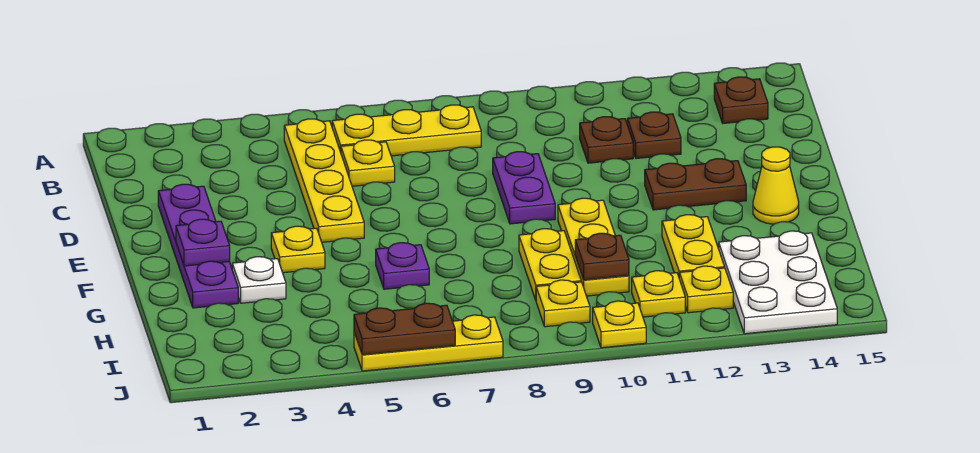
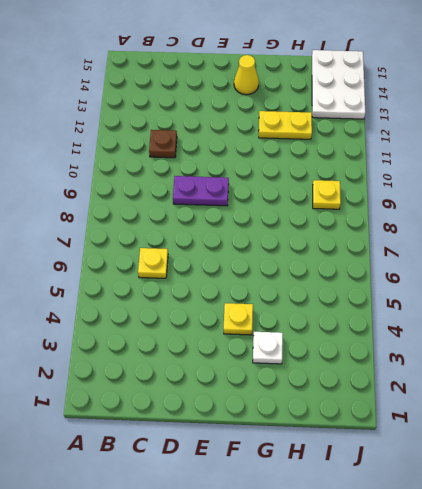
white plate I13:J15 level 1 -> white plate H13:J14 level 1
none -> yellow plate B5:E5 level 1
none -> yellow plate B6:B8 level 1
none -> brown plate B14 level 1

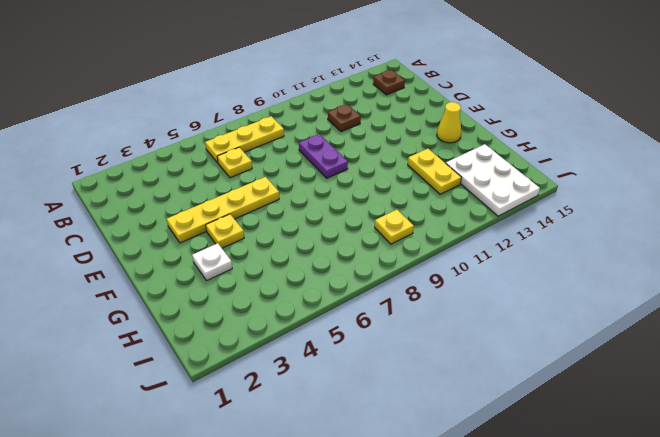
yellow plate E3:E6 level 1 -> yellow plate B5:E5 level 1
none -> brown plate C12 level 1
none -> purple plate D2:G2 level 1
none -> brown plate E12:E13 level 1

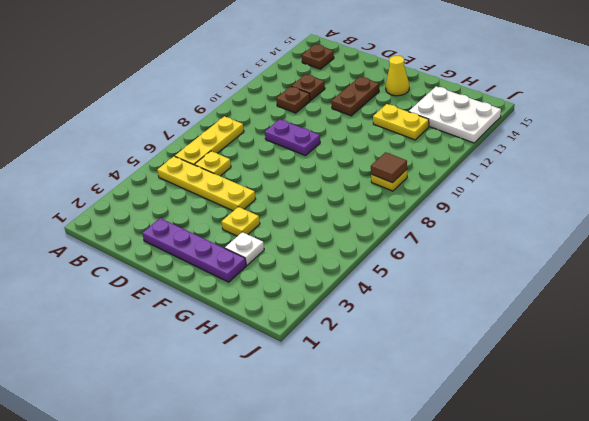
brown tile I9 level 2 -> none
none -> yellow plate F10:H10 level 1
none -> purple plate G6 level 1
none -> yellow plate G9:H9 level 1

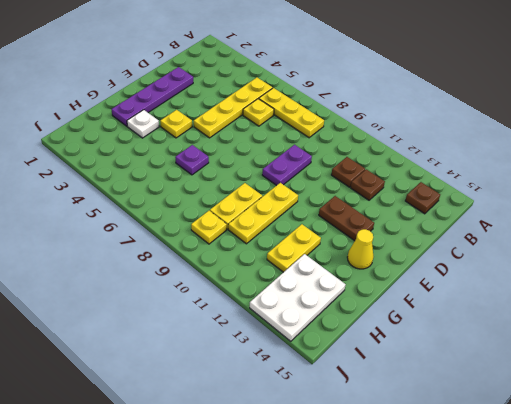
none -> yellow plate I11 level 1
none -> yellow plate I12 level 1
none -> yellow plate J5:J7 level 1

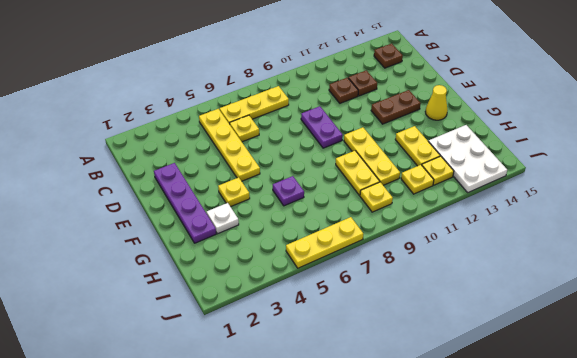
none -> yellow plate J10 level 1
none -> purple plate F2 level 2
none -> brown plate H10 level 2

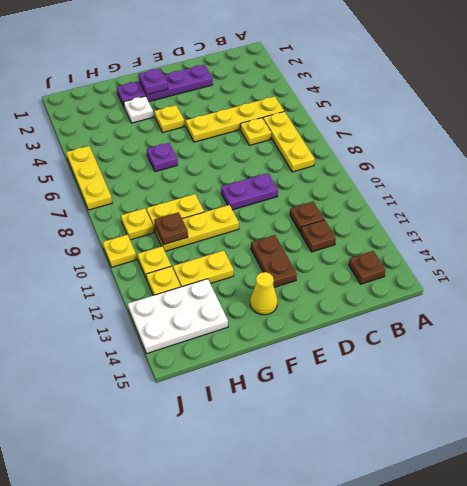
none -> brown plate J5:J6 level 2

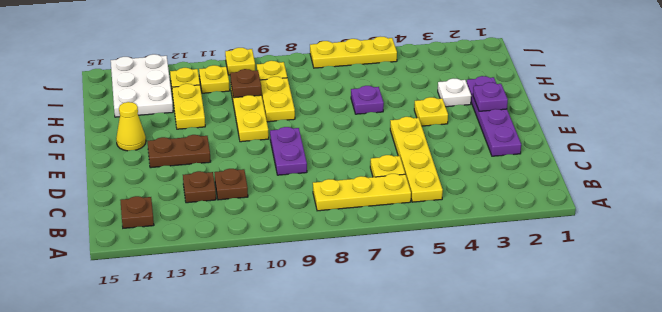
none -> brown plate J5:J6 level 2

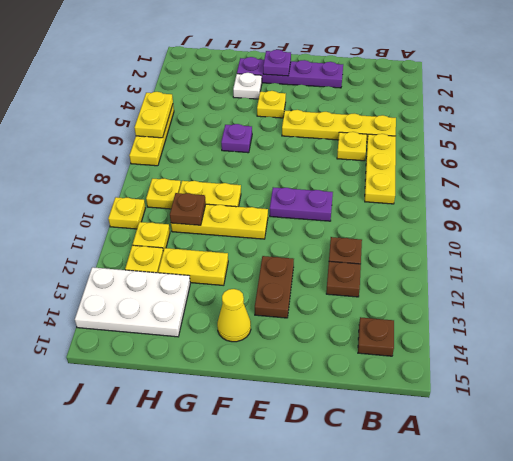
yellow plate J5:J6 level 2 -> brown plate J5:J6 level 2

